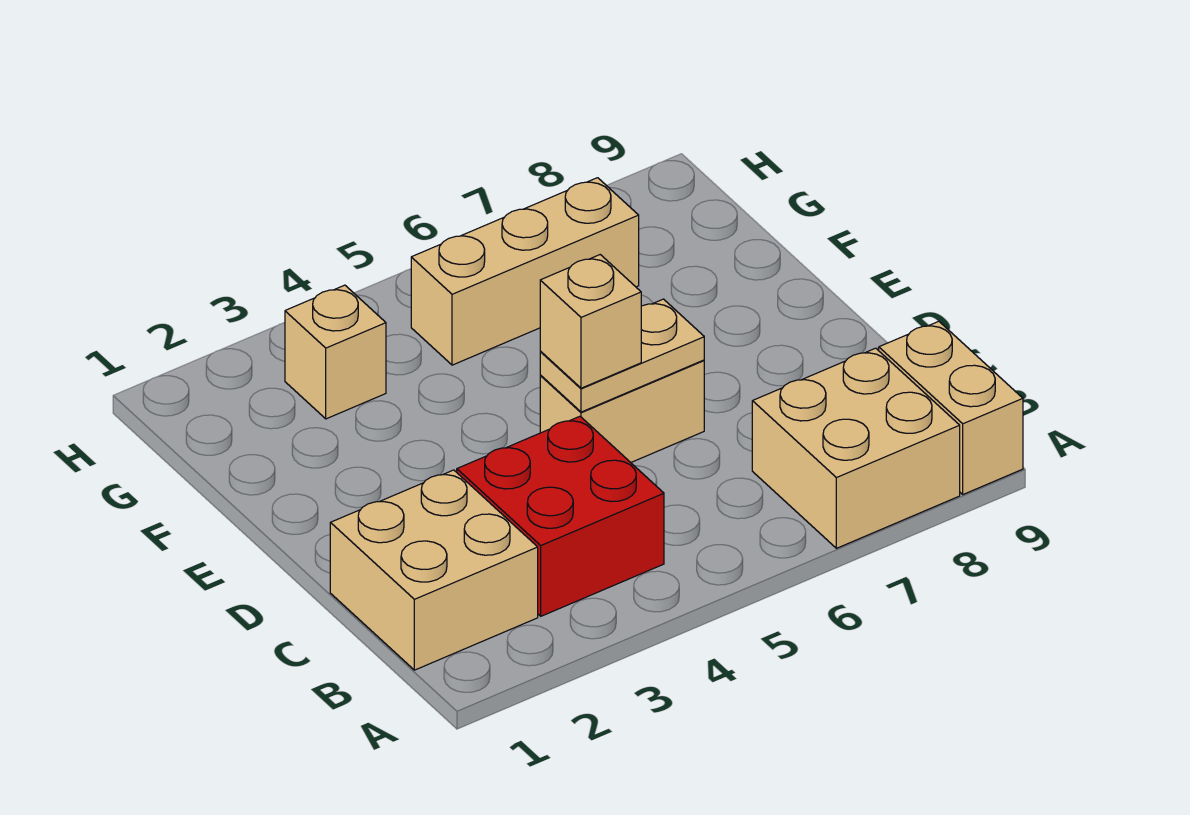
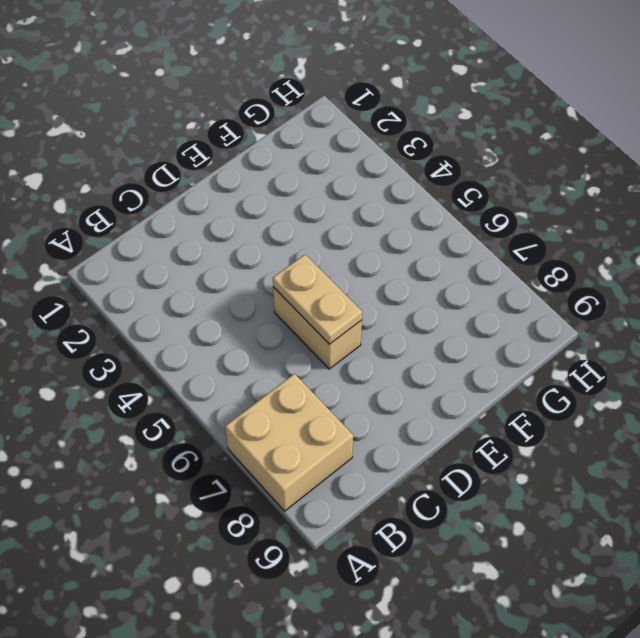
none -> tan brick A9:B9 level 1
none -> tan brick B1:C2 level 1

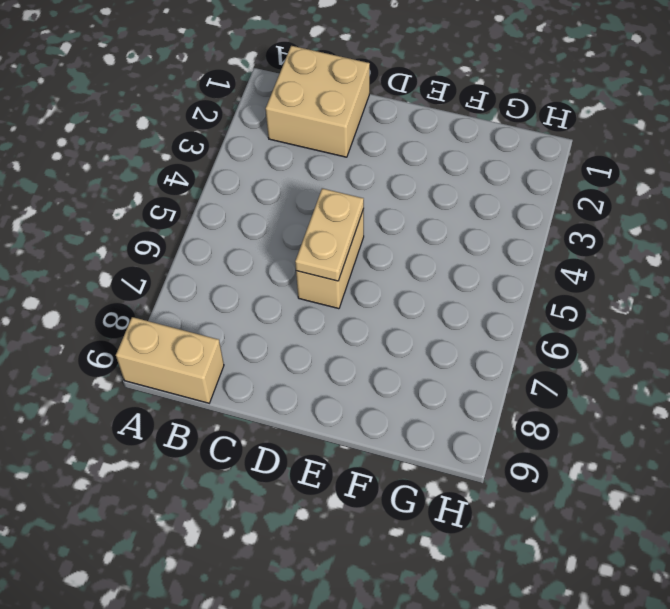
none -> tan brick A7:B8 level 1
none -> red brick B3:C4 level 1

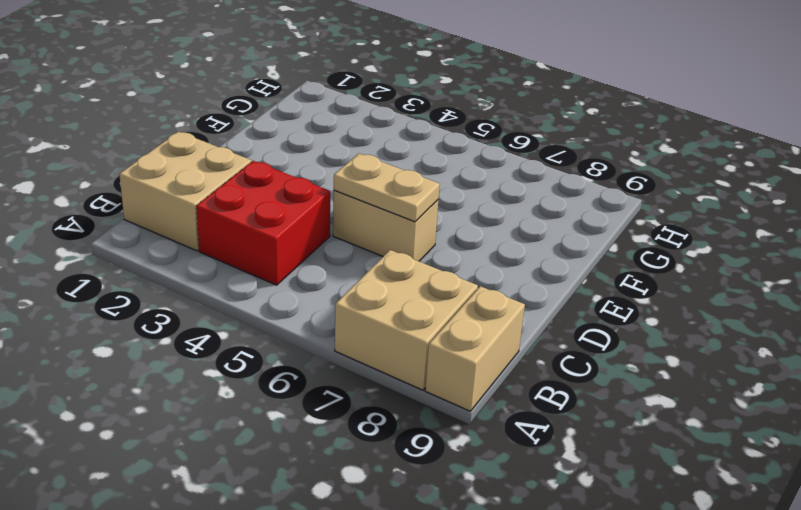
none -> tan brick G3 level 1
none -> tan brick G5:G7 level 1

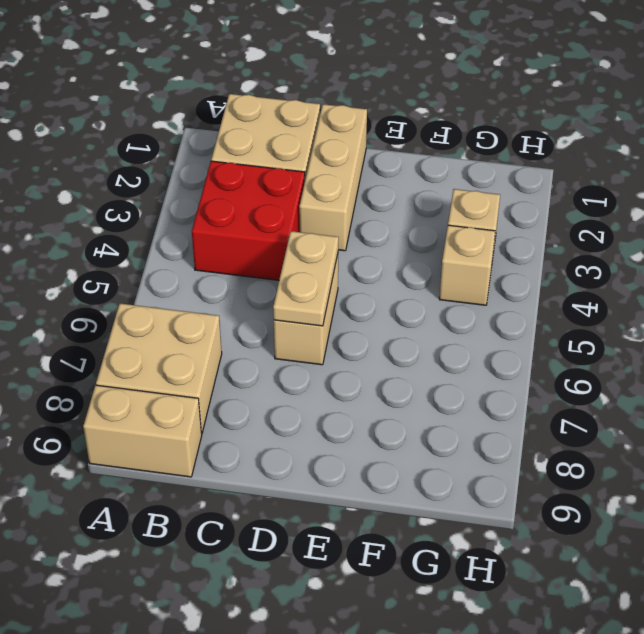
tan brick D1:D3 level 1 -> tan brick G5:G7 level 1
tan brick G4 level 1 -> tan brick D5 level 3

